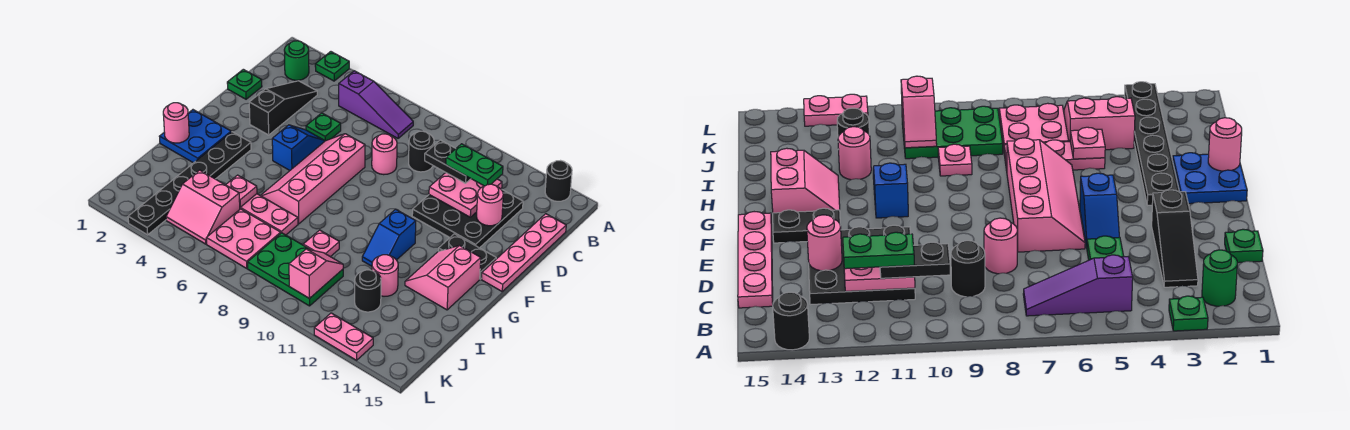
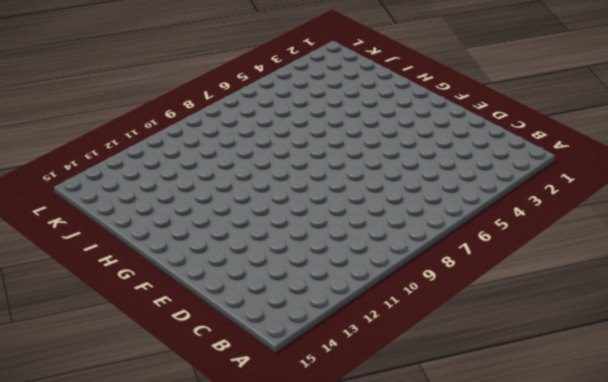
none -> green plate A3 level 1
none -> black round brick A14 level 1
none -> green round brick B2 level 1
none -> purple slope B5:B7 level 1 top 5

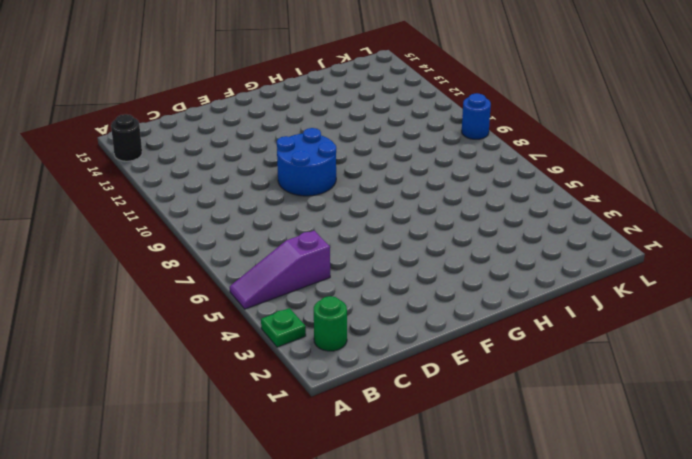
purple slope A5:C5 level 1 top C -> purple slope B5:B7 level 1 top 5
blue round brick E9:F10 level 1 -> none
blue round brick L9 level 1 -> none
none -> black slope C3:E3 level 1 top E
none -> black round brick C9 level 1
none -> black plate C11:E13 level 1
none -> pink plate C15:F15 level 1

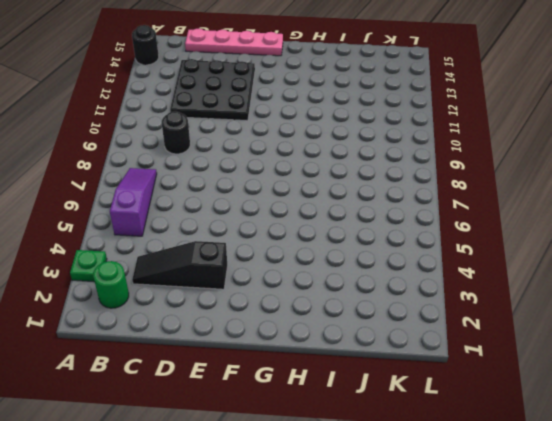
none -> green plate D1 level 1
none -> green plate D5 level 1
none -> pink round brick D8 level 1
none -> blue slope E5:F5 level 1 top F

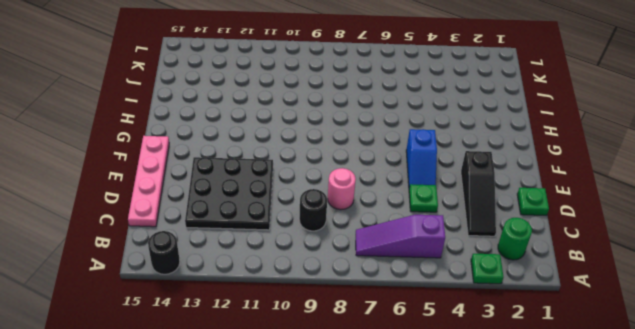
none -> pink slope E6:H7 level 1 top 7
none -> black plate F13:F14 level 1
none -> blue plate G1:H2 level 1
none -> black plate G3:L3 level 1

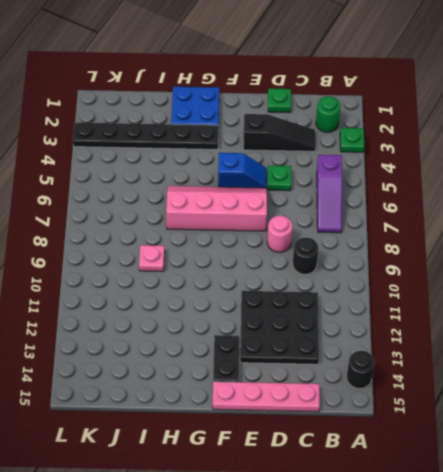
none -> blue slope G11:H11 level 1 top G
none -> pink slope G13:H14 level 1 top 14
none -> pink plate I5:I7 level 1
none -> pink round brick I12 level 1

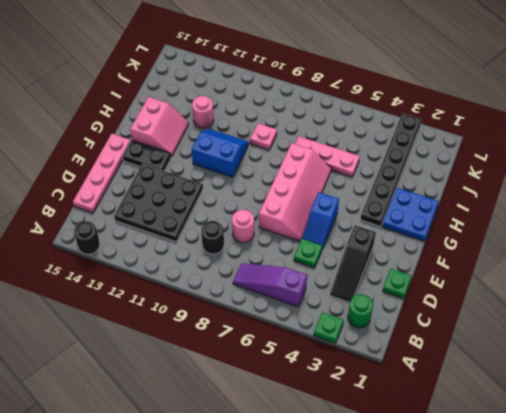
blue slope G10:H11 level 1 top G -> blue slope G11:H11 level 1 top G
none -> pink slope J4:K5 level 1 top J
none -> pink plate J6:K7 level 1
none -> green plate J8:K10 level 1
none -> black round brick J12 level 1

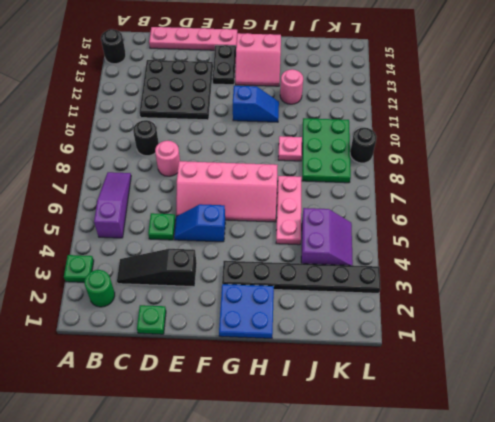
purple slope J4:K5 level 1 top J -> pink slope J4:K5 level 1 top J
black round brick L9 level 1 -> black round brick J12 level 1
none -> pink plate J6:K7 level 1
none -> pink plate L12:L13 level 1
none -> pink plate C11:D12 level 2
none -> pink round brick D13 level 2

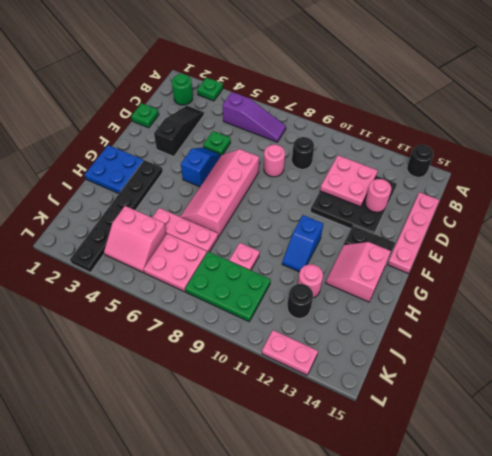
none -> pink round brick H1 level 2
none -> pink plate I5 level 2
none -> pink slope J10:K10 level 2 top K
none -> black plate C10:C11 level 3

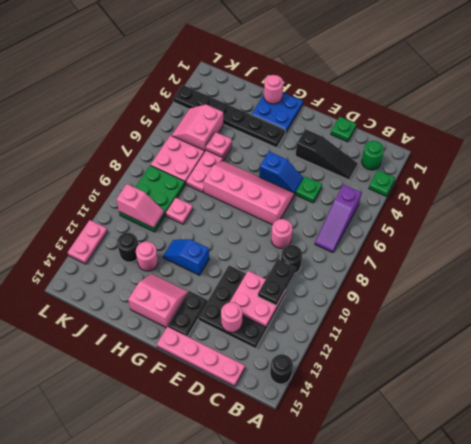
none -> green plate C11:C12 level 4

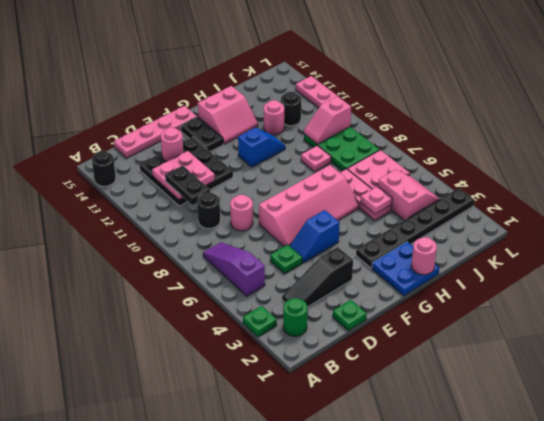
none -> green plate C11:C12 level 4

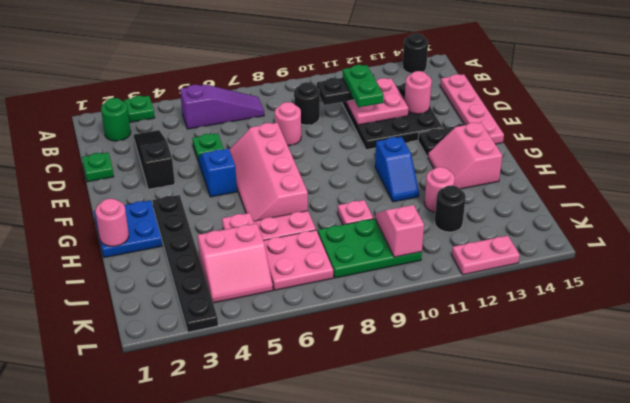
green plate C11:D11 level 4 -> green plate C11:C12 level 4

